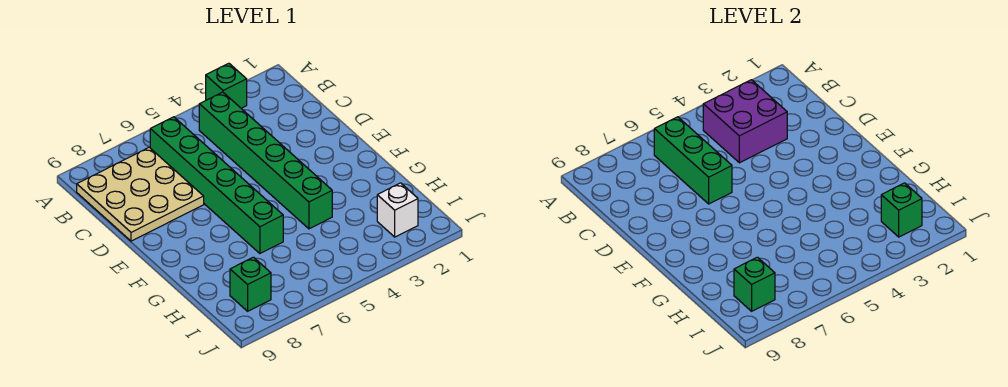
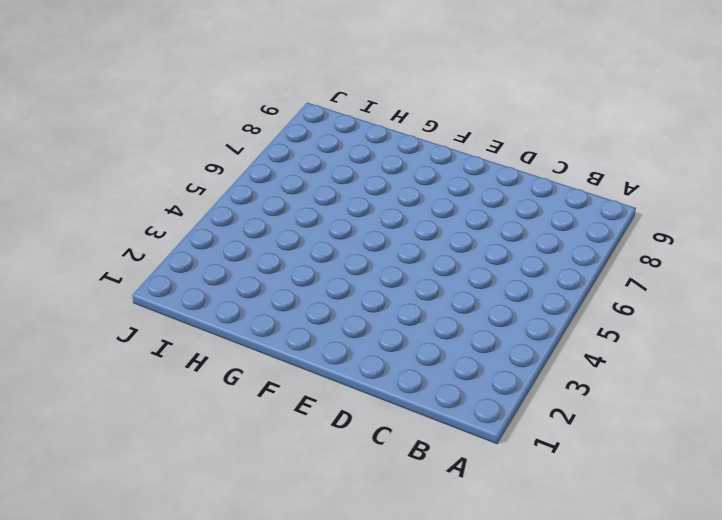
none -> green brick A3 level 1
none -> green brick B4:G4 level 1

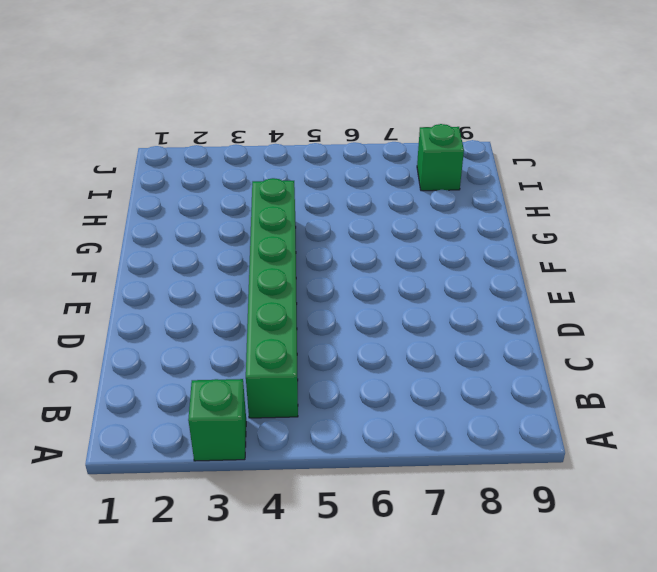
none -> green brick B6:G6 level 1
none -> tan plate B7:D9 level 1

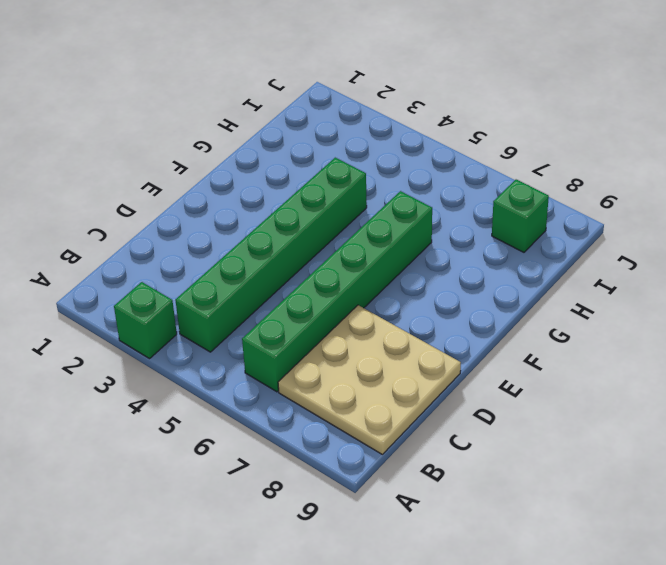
none -> white brick I2 level 1
none -> purple brick B3:C4 level 2

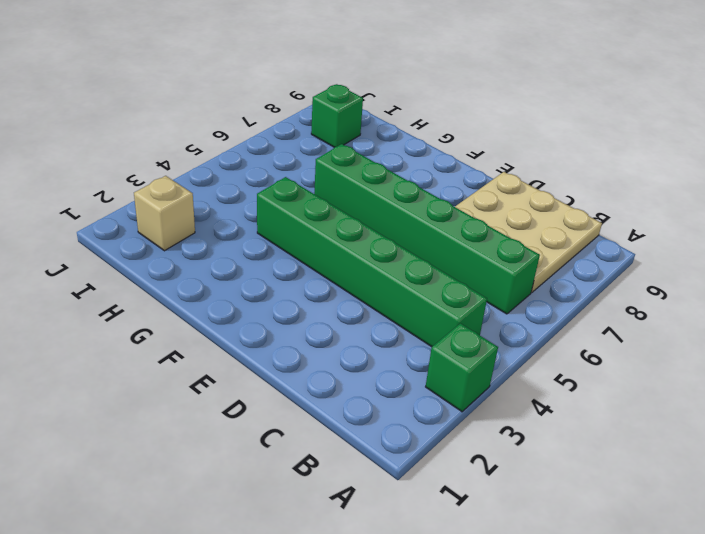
tan brick I2 level 1 -> white brick I2 level 1
none -> purple brick B3:C4 level 2
none -> green brick B6:D6 level 2

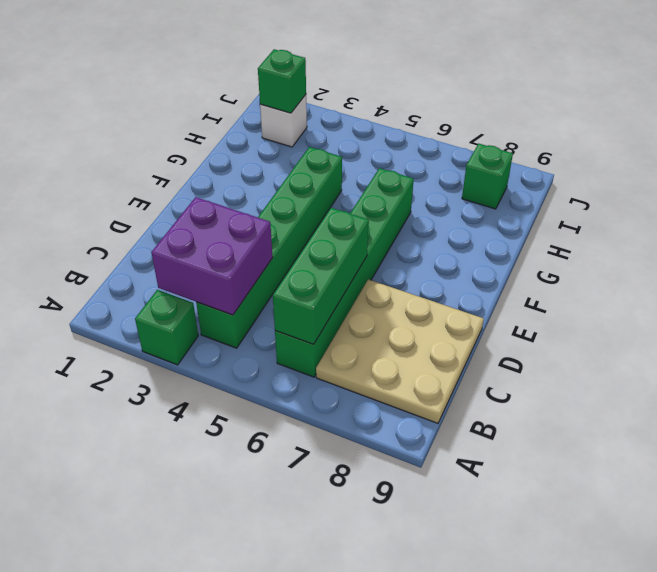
none -> green brick I8 level 2

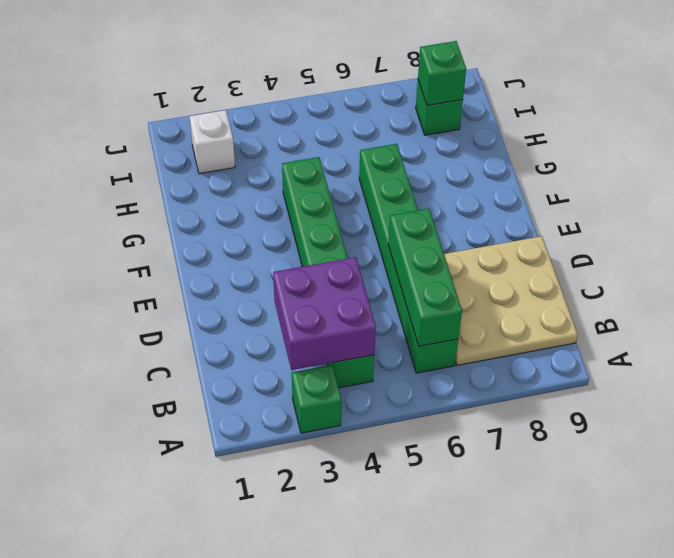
none -> green brick I2 level 2

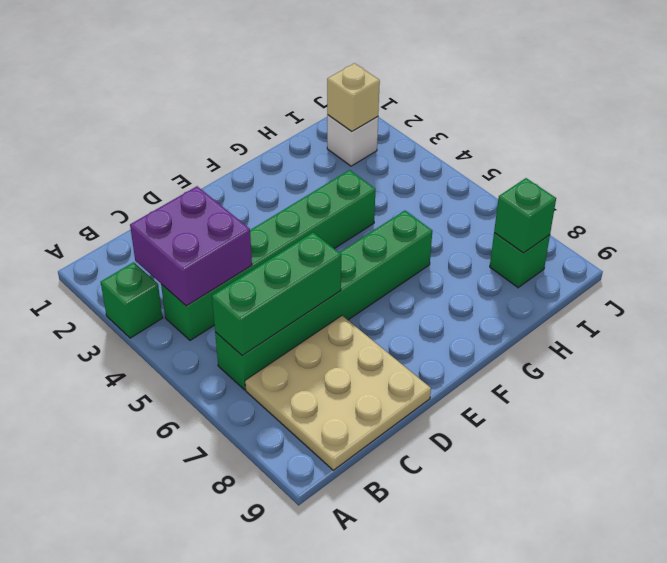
tan brick I2 level 2 -> green brick I2 level 2

